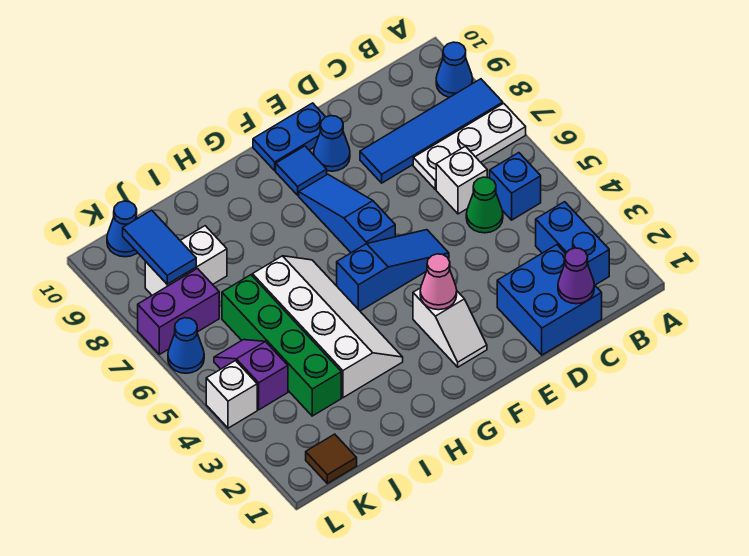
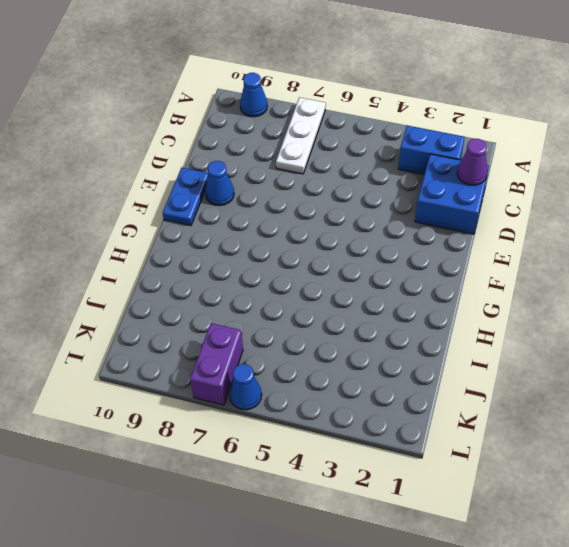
none -> blue tile A8:D8 level 1
none -> blue brick B5 level 1
none -> green cone C5 level 1

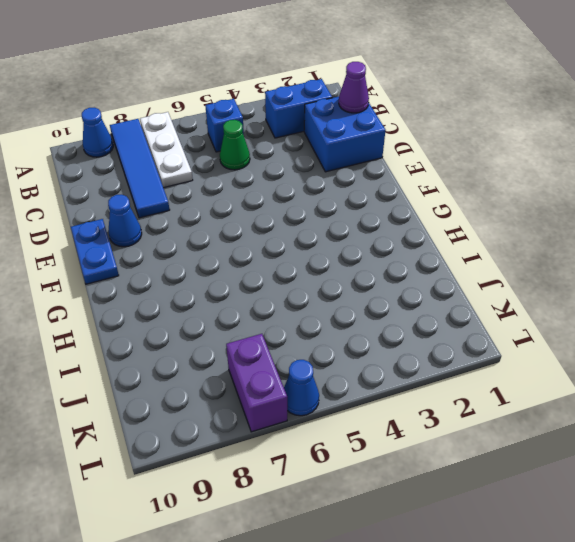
none -> white brick C6 level 1
none -> blue slope E5:G5 level 1 top G
none -> white slope F2:F3 level 1 top 3

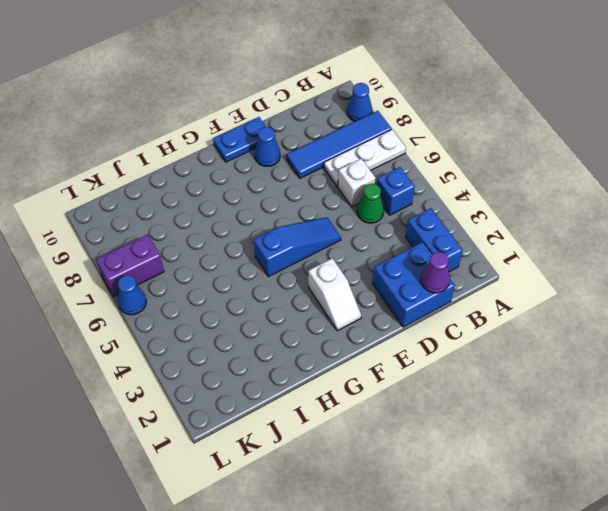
none -> blue slope F6:F8 level 1 top 6
none -> blue tile F9 level 1
none -> white slope H3:I6 level 1 top I

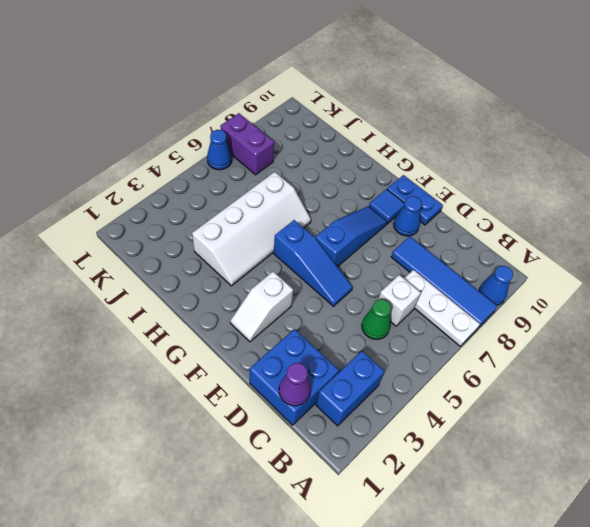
none -> blue brick B5 level 1
none -> green brick J3:J6 level 1
none -> white brick J8:K8 level 1

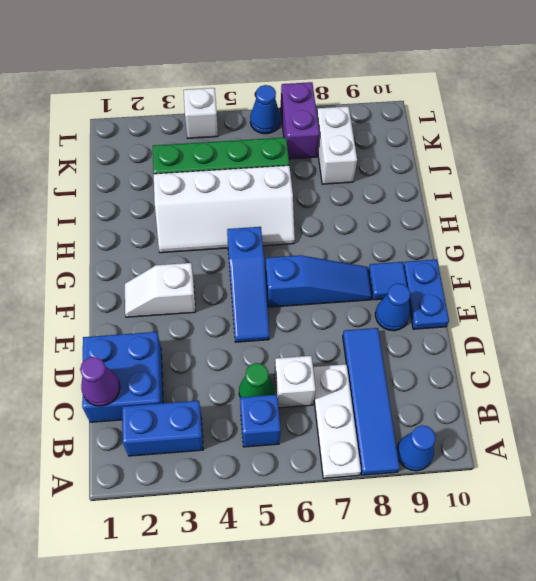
none -> brown tile K1 level 1
none -> purple slope K4:K5 level 1 top 4
none -> blue cone K10 level 1

